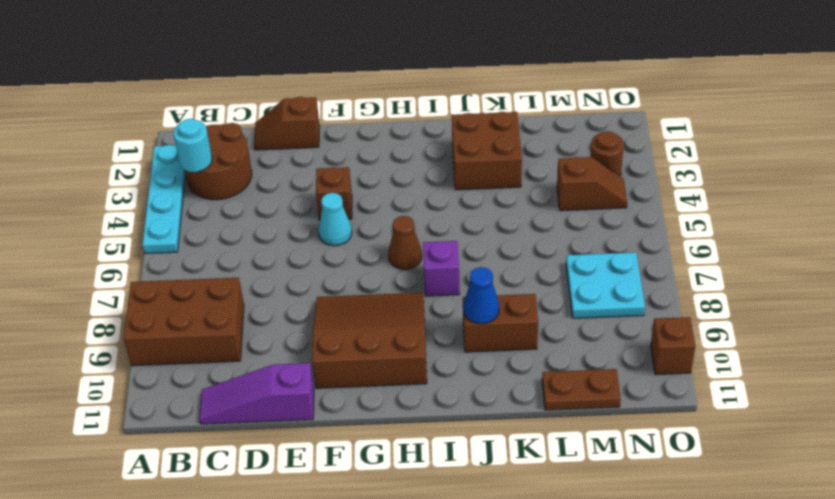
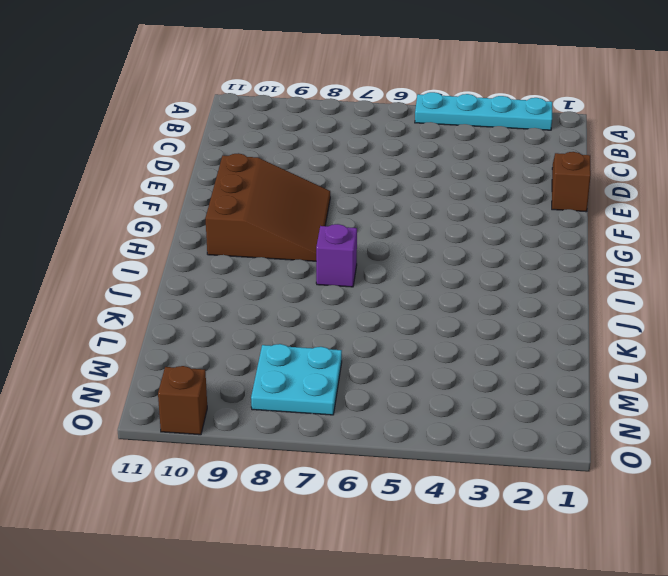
none -> brown brick A8:C9 level 1
none -> brown round brick B2:C3 level 1
none -> purple slope C11:E11 level 1 top E

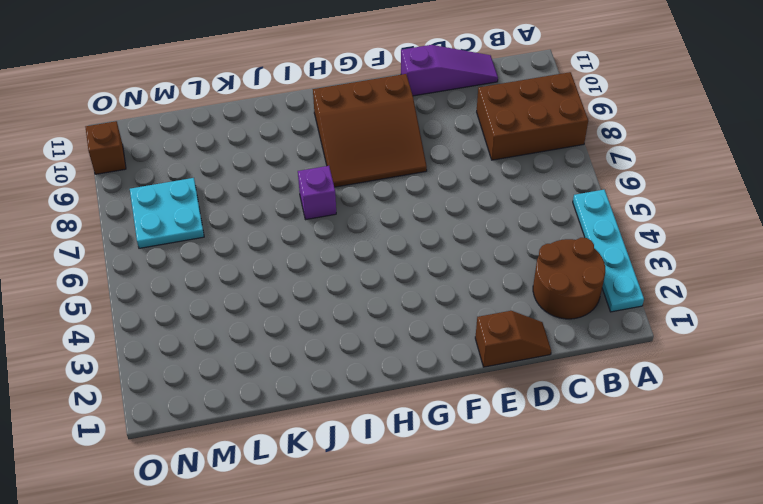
none -> brown brick F4 level 1
none -> cyan cone F5 level 1
none -> brown cone H6 level 1

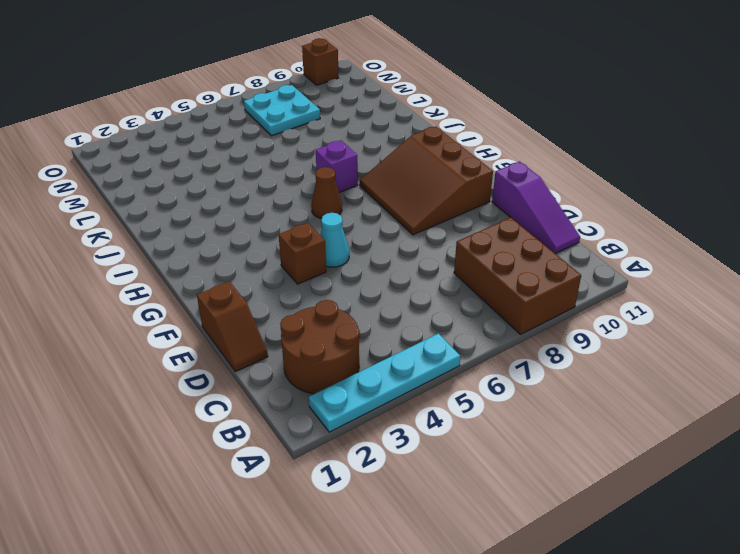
none -> brown brick J2:K3 level 1
none -> brown brick J9:K9 level 1
none -> brown plate L11:M11 level 1

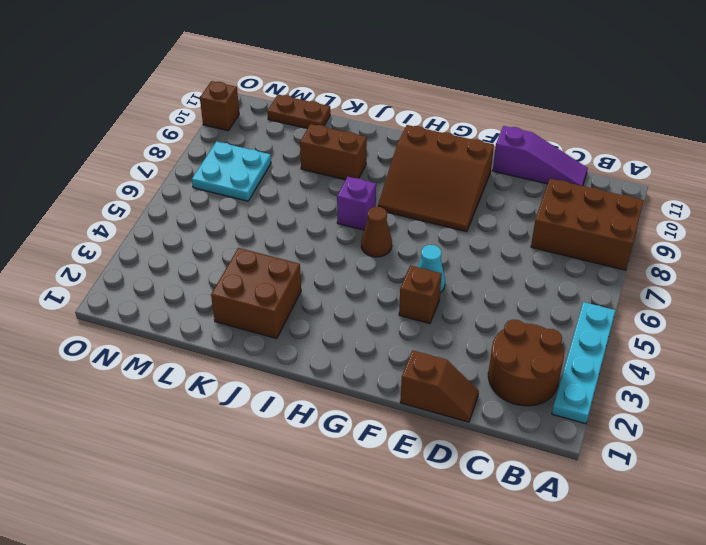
none -> brown slope M4:N4 level 1 top M
none -> brown round brick N3 level 1
none -> cyan round brick B3 level 2

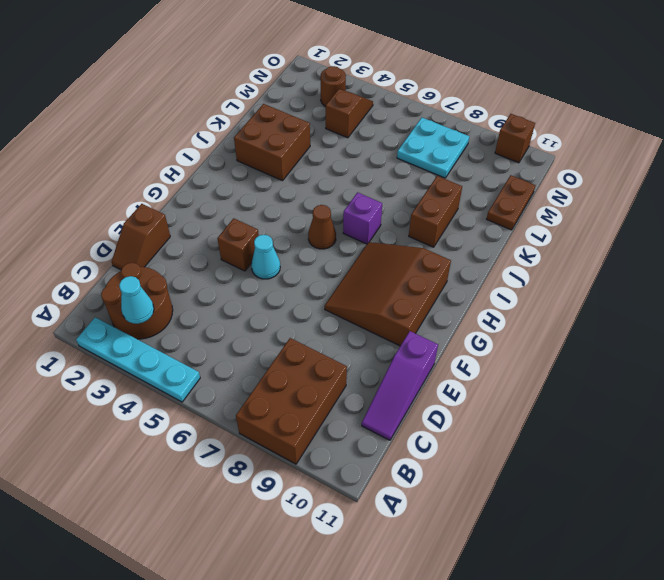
cyan cone B3 level 2 -> cyan round brick B3 level 2
none -> blue cone J9 level 2

